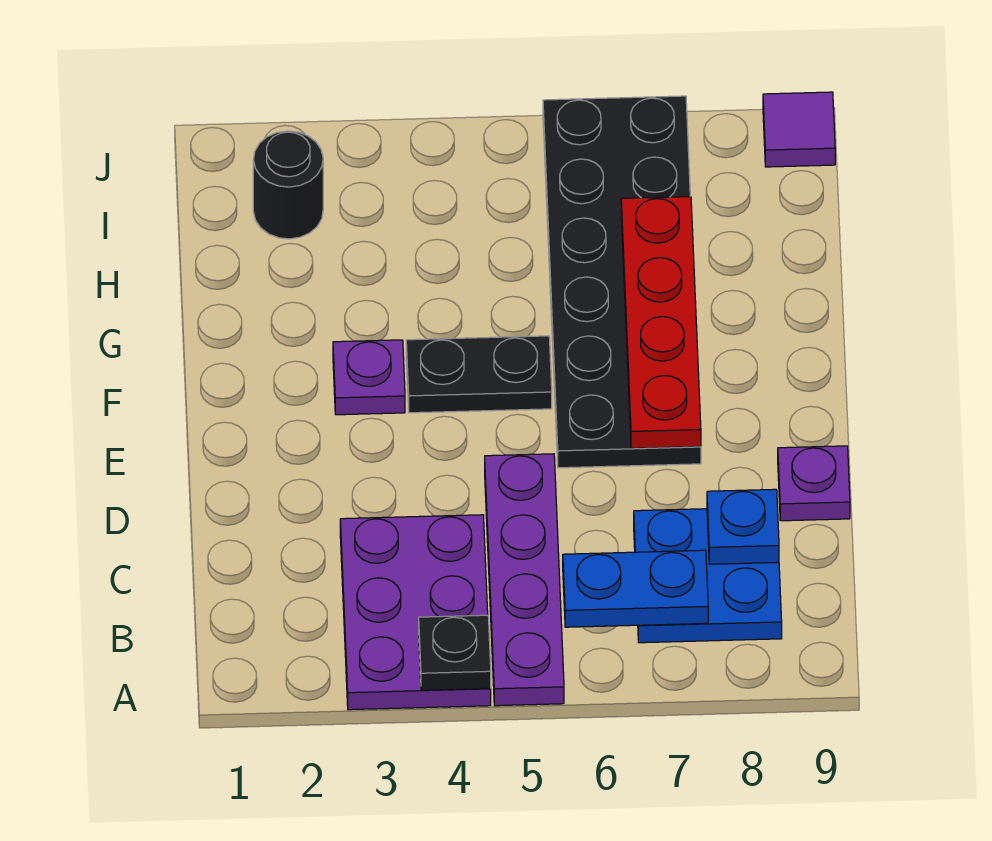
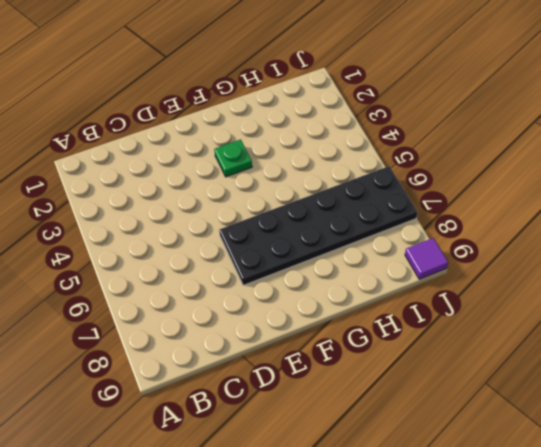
green plate F3 level 1 -> purple plate F3 level 1
none -> purple plate A3:C4 level 1
none -> purple plate A5:D5 level 1
none -> blue plate B7:C8 level 1

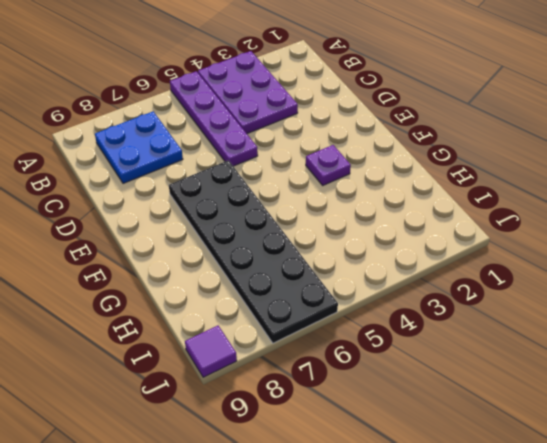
none -> purple plate D9 level 1
none -> black plate F4:F5 level 1
none -> black round brick I2 level 1

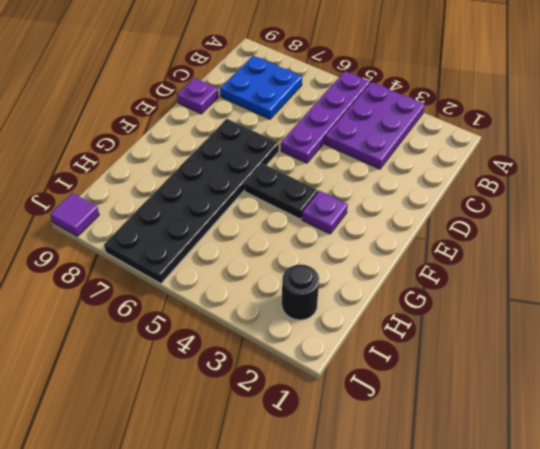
none -> black plate A4 level 2
none -> blue plate B6:B7 level 2
none -> blue plate C8 level 2

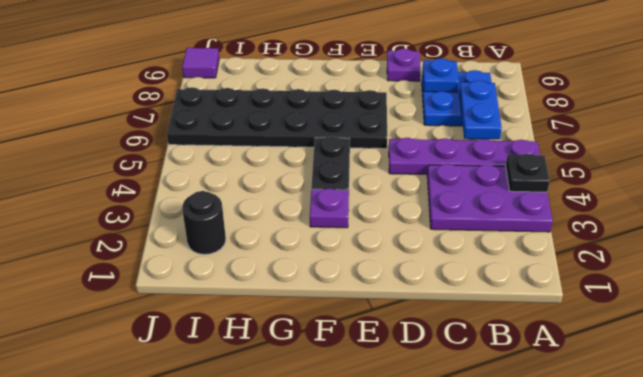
none -> red plate E7:H7 level 2

